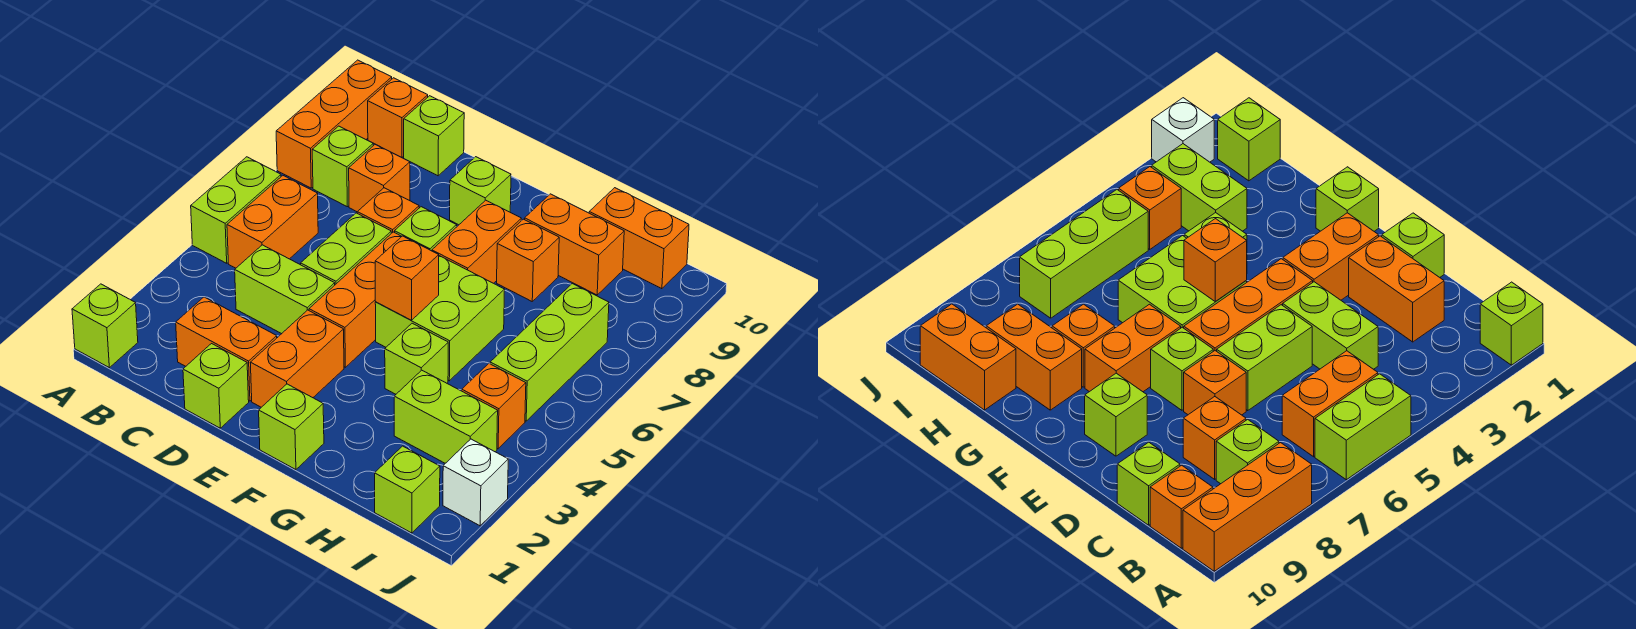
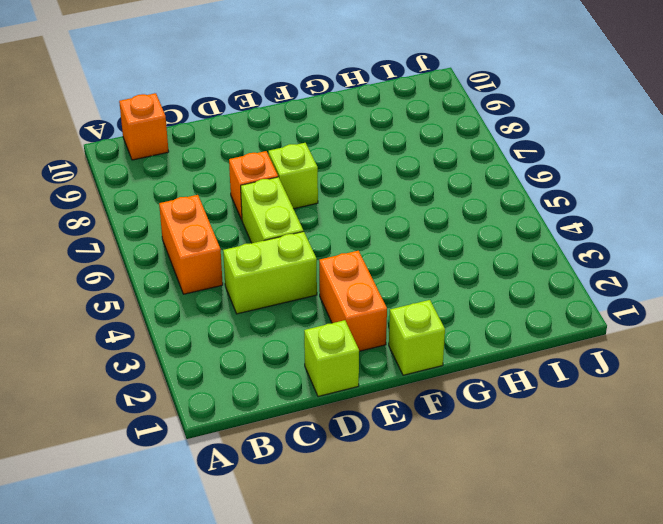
none -> lime brick A1 level 1
none -> lime brick A5:A6 level 1
none -> orange brick A8:A10 level 1
none -> lime brick B8 level 1

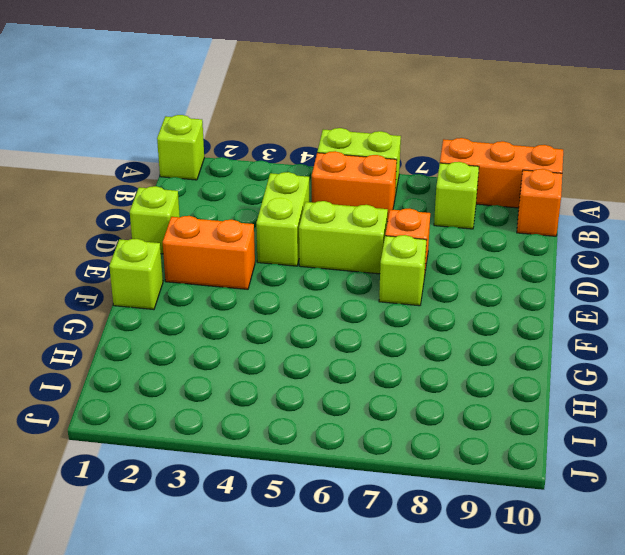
none -> orange brick C2:D2 level 1
none -> orange brick C8 level 1
none -> lime brick C10 level 1
none -> orange brick E4:E6 level 1

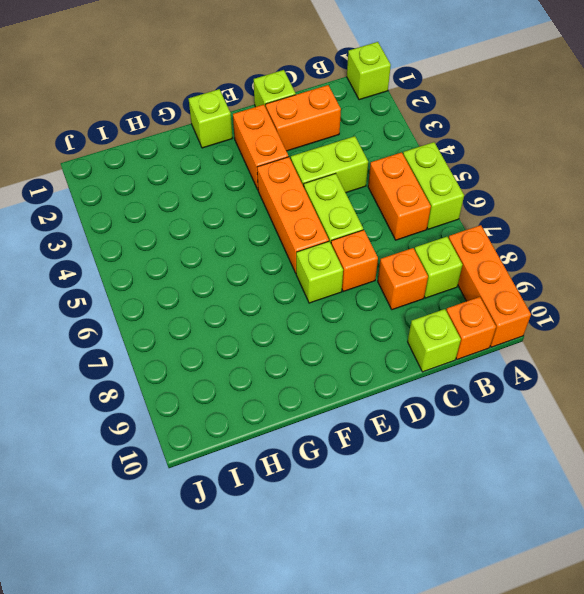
none -> lime brick E9 level 1
none -> lime brick F5:G6 level 1
none -> orange brick F7:F8 level 1
none -> lime brick G4 level 1

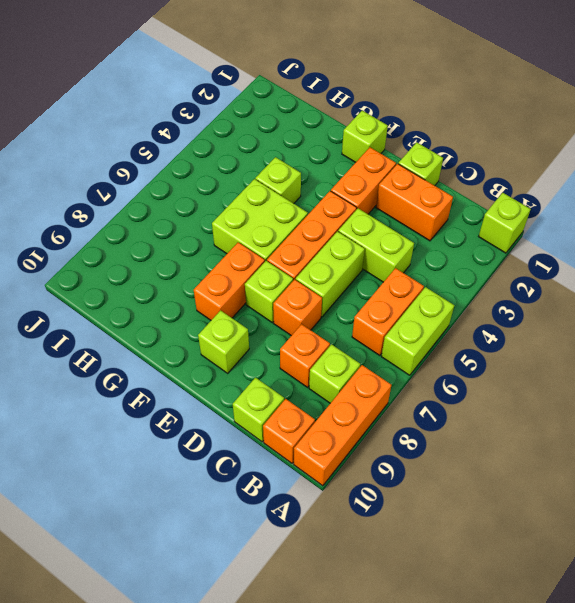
none -> orange brick G8 level 1
none -> orange brick G9:H9 level 1
none -> lime brick H3:I3 level 1
none -> orange brick H10:I10 level 1

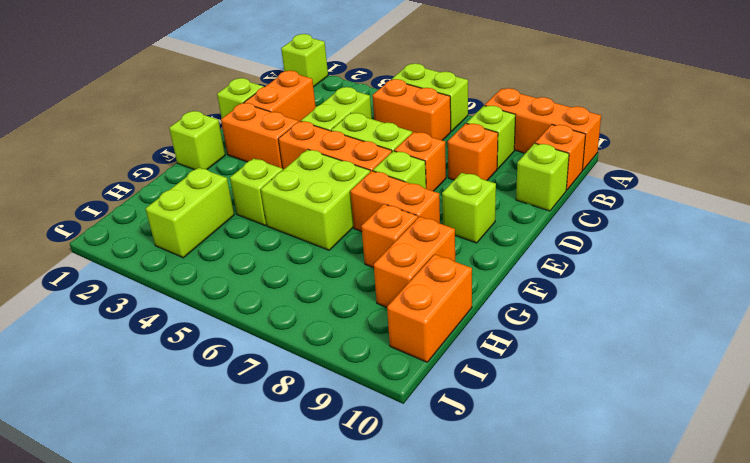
none -> lime brick I1 level 1
none -> orange brick I4 level 1
none -> lime brick I5:I7 level 1
none -> white brick J2 level 1

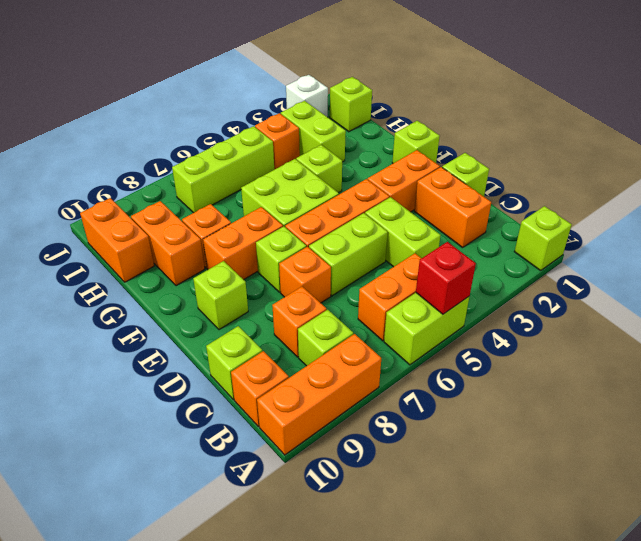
red brick A5 level 2 -> none
none -> orange brick F5 level 2

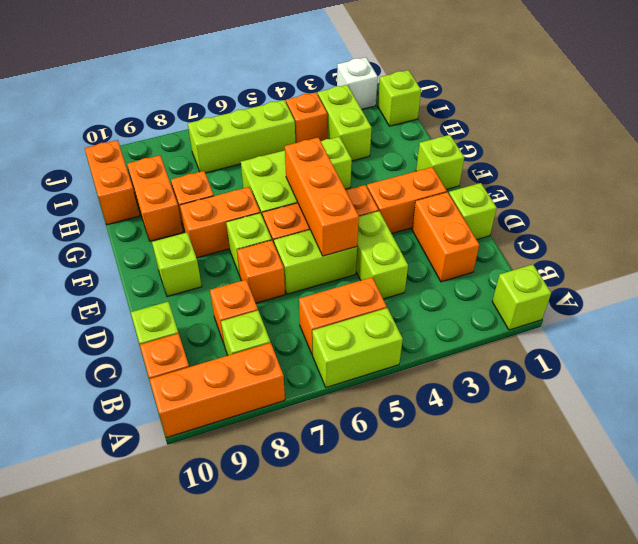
orange brick D5:F5 level 2 -> orange brick F5 level 2

